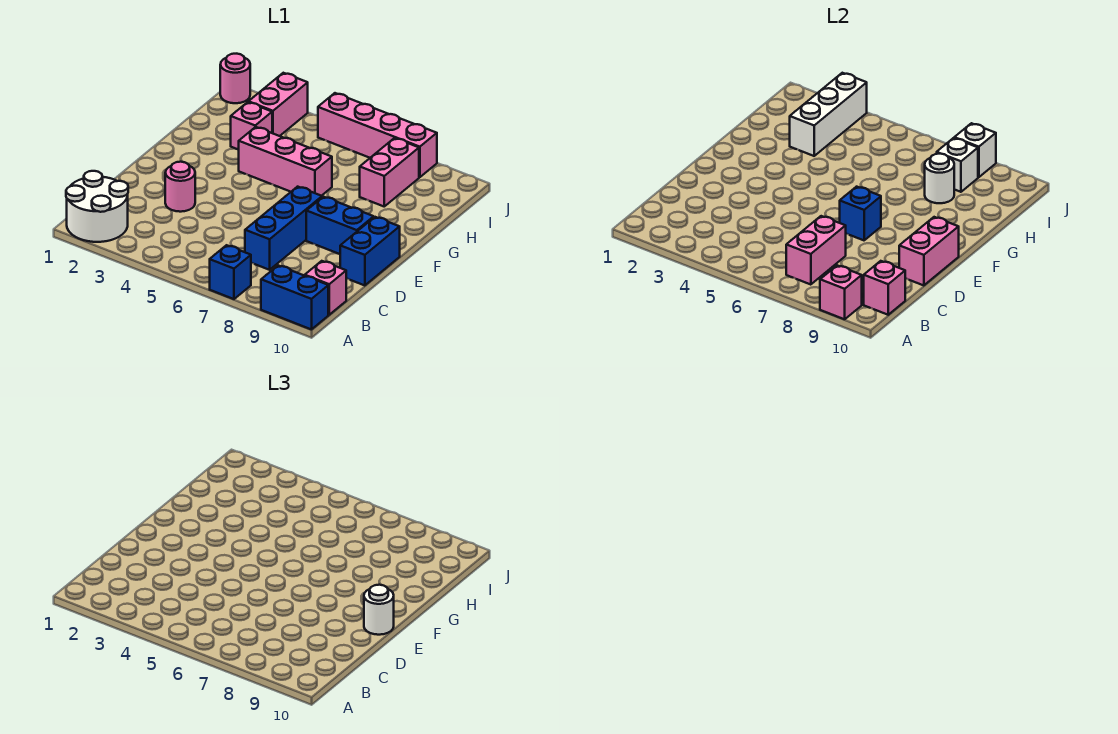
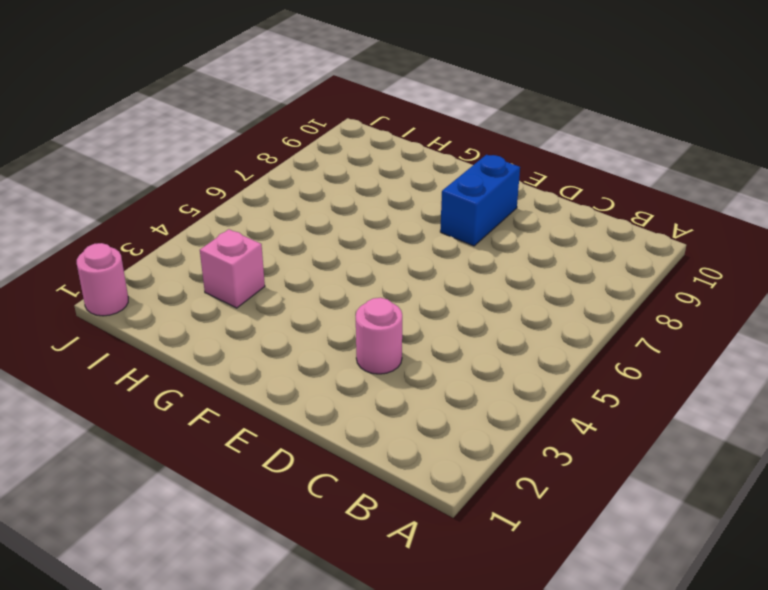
none -> white round brick A1:B2 level 1
none -> blue brick A7 level 1
none -> blue brick A9:A10 level 1

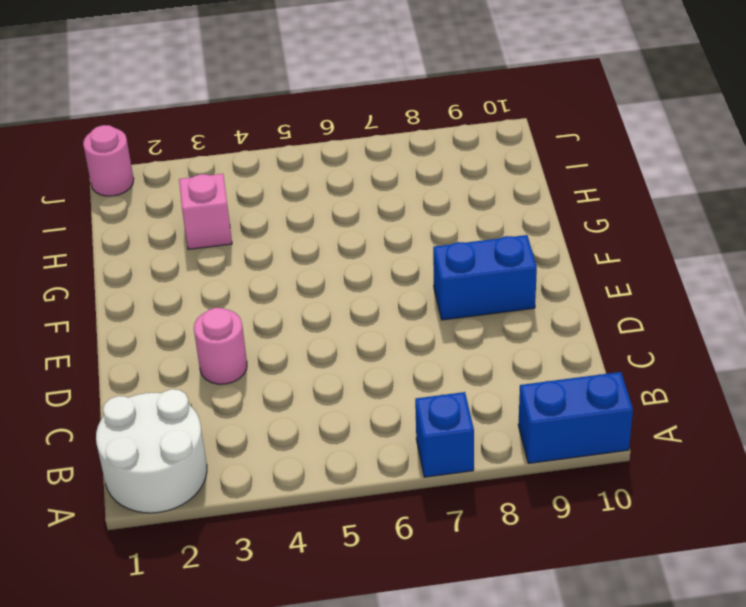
none -> pink brick B10 level 1
none -> blue brick C7:E7 level 1
none -> blue brick D10:E10 level 1

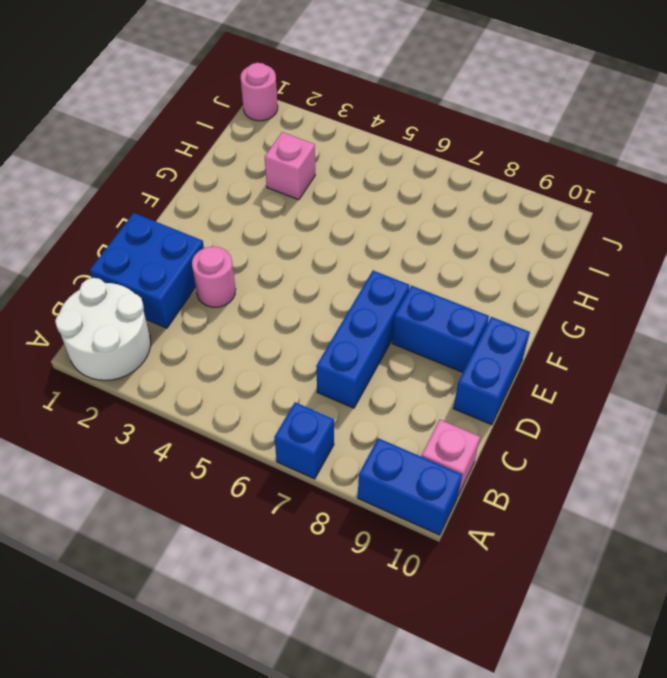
blue brick C1:D2 level 1 -> none
none -> pink brick G4:G6 level 1
none -> pink brick H8:I8 level 1
none -> pink brick I3:J3 level 1

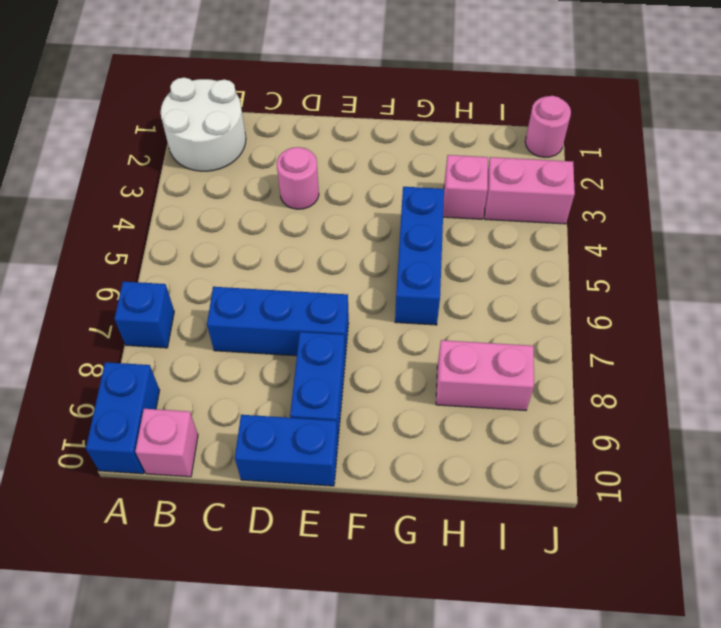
blue brick G4:G6 level 1 -> pink brick G4:G6 level 1
none -> pink brick J5:J8 level 1
none -> pink brick A9 level 2
none -> pink brick B7:C7 level 2

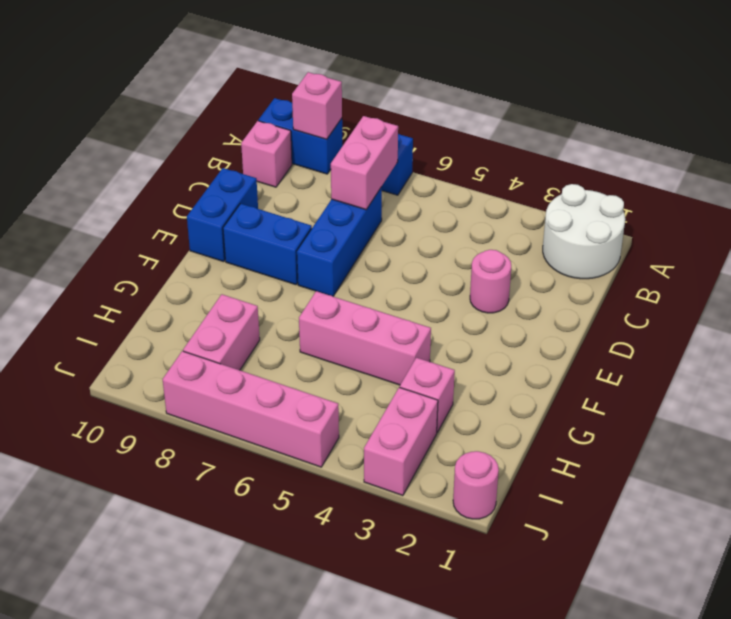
none -> pink brick B10 level 2
none -> pink brick D10:E10 level 2
none -> blue brick E7 level 2

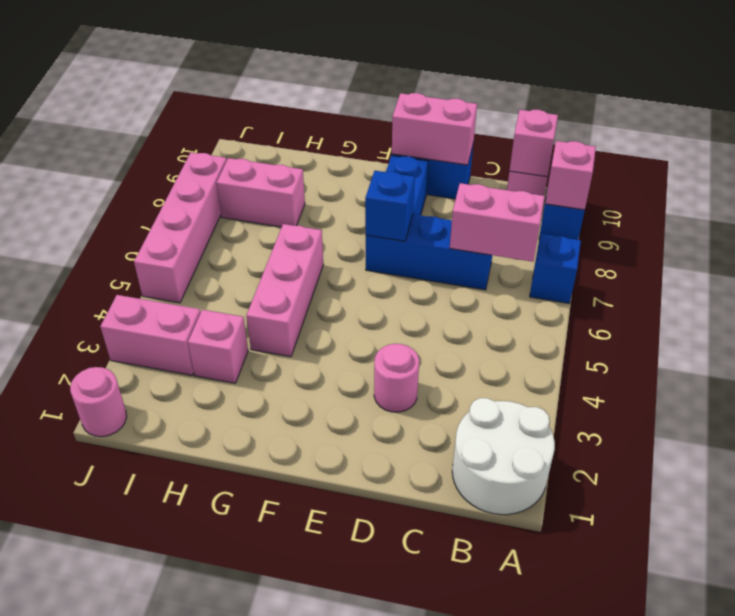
none -> white brick H3:J3 level 2
none -> white round brick H8 level 2
none -> white brick I8 level 2

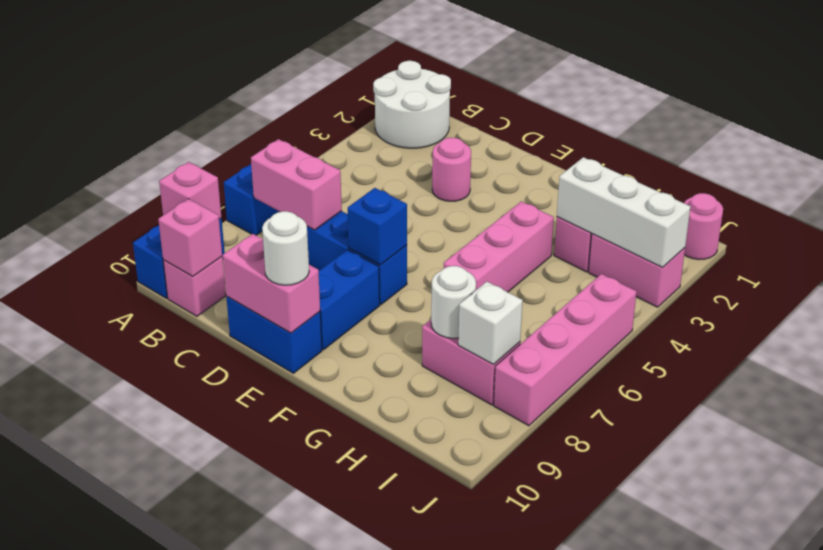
none -> white brick J8 level 2

